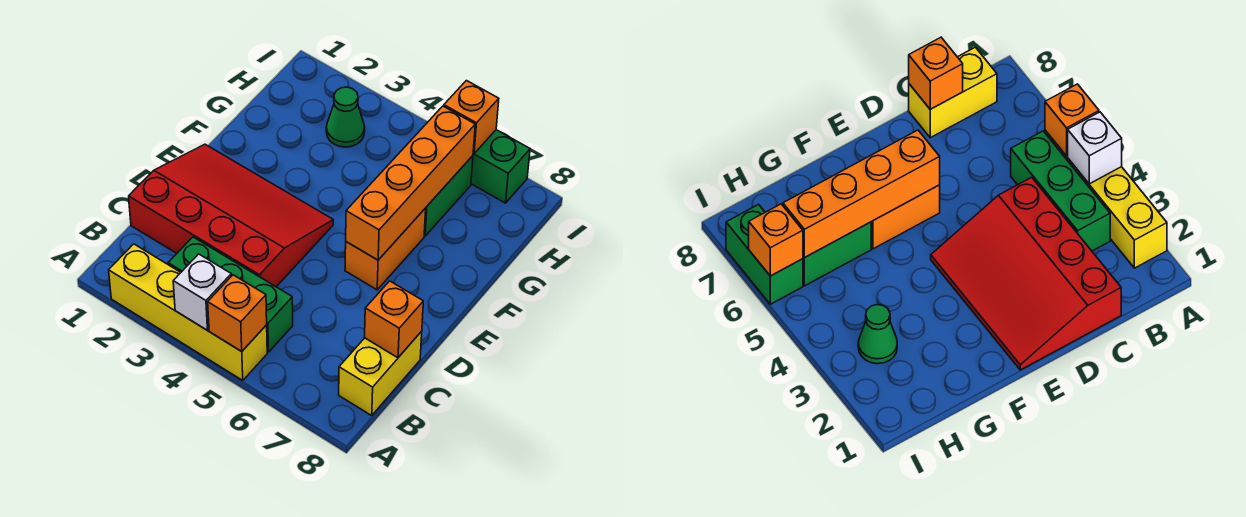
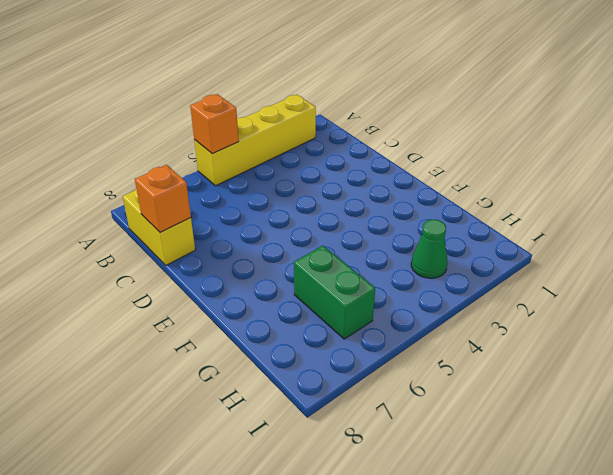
none -> green brick B3:B5 level 1
none -> red slope C1:E4 level 1 top C
none -> orange brick E6:F6 level 1

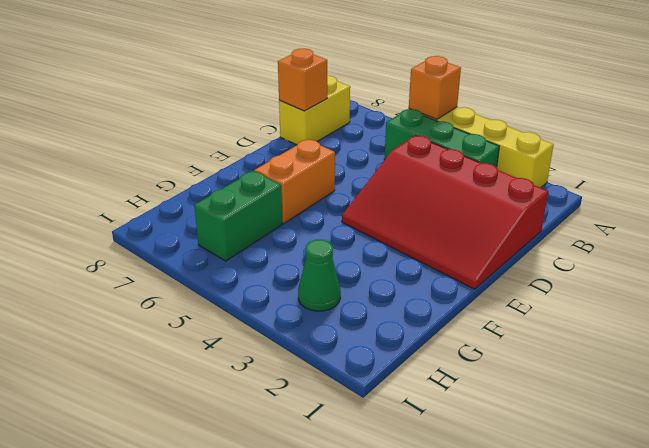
none -> green brick I6:I7 level 1
none -> white brick A4 level 2
none -> orange brick E6:H6 level 2

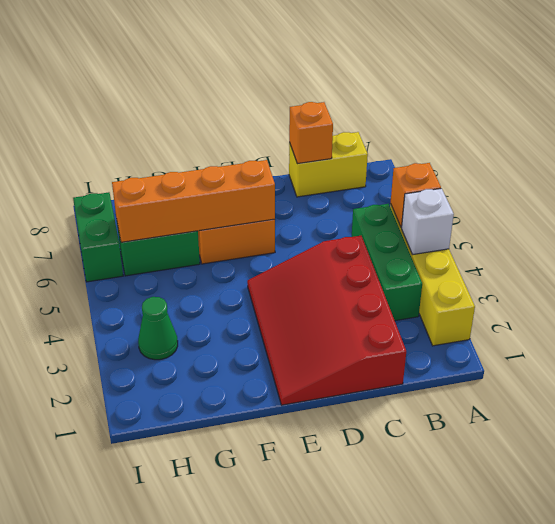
none -> orange brick I6 level 2

